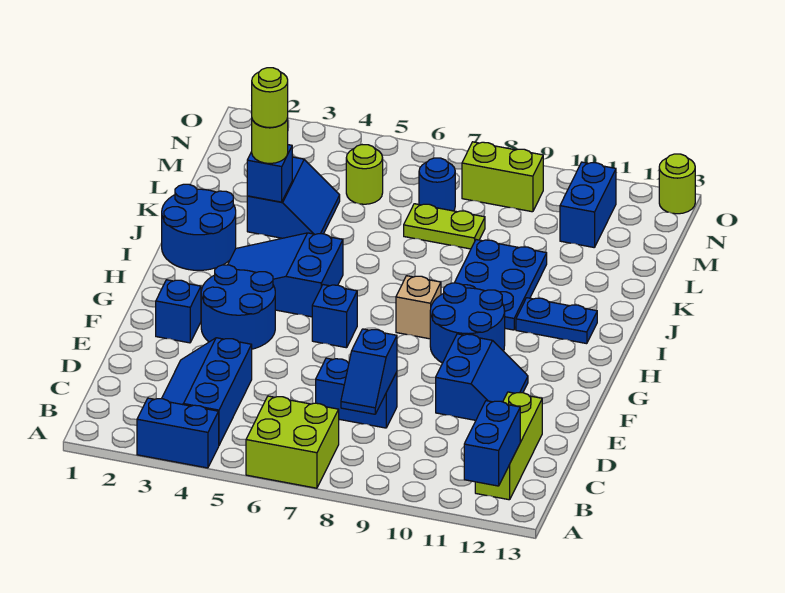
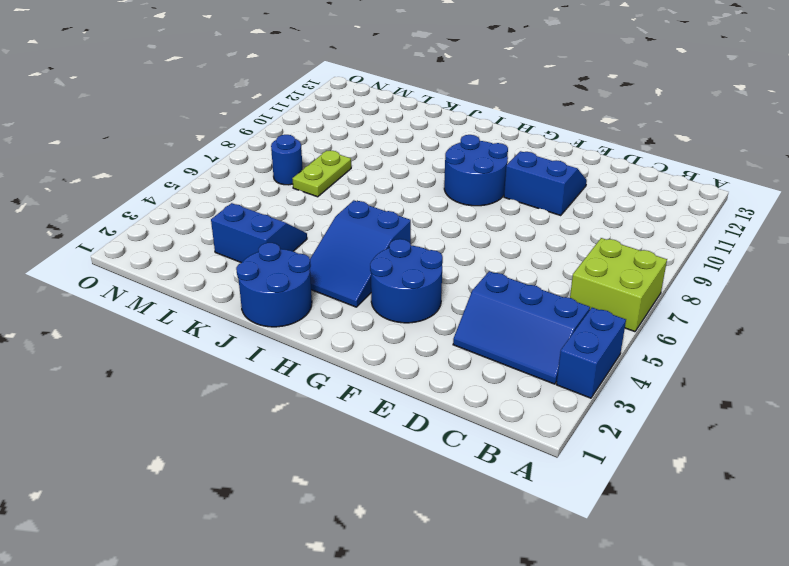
none -> lime brick B12:D12 level 1
none -> blue brick D7:D8 level 1
none -> blue brick F2 level 1

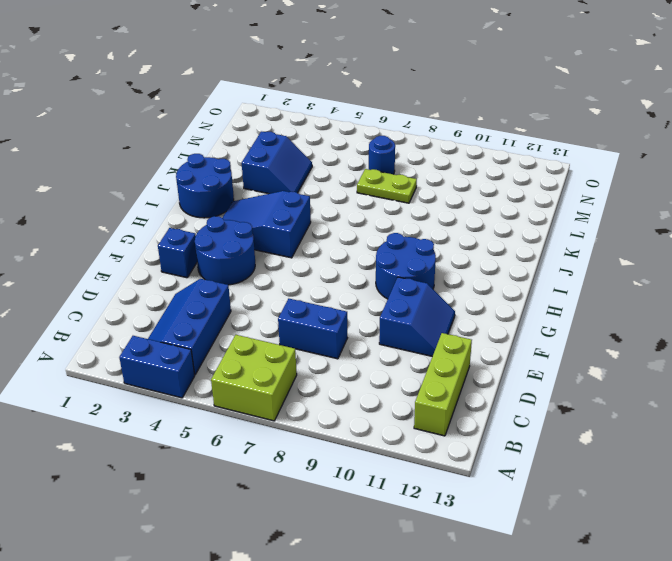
none -> blue brick G6 level 1
none -> tan brick H8 level 1
none -> blue plate I9:K10 level 1

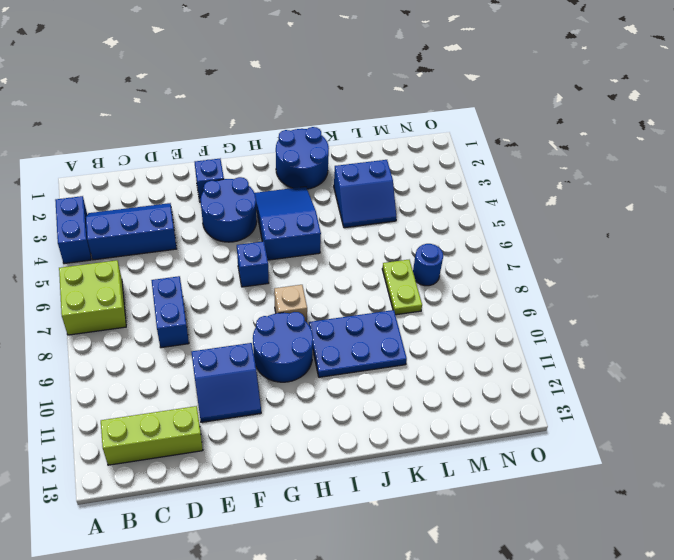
none -> blue plate I11:I12 level 1
none -> lime round brick M5 level 1
none -> blue brick M11:N11 level 1

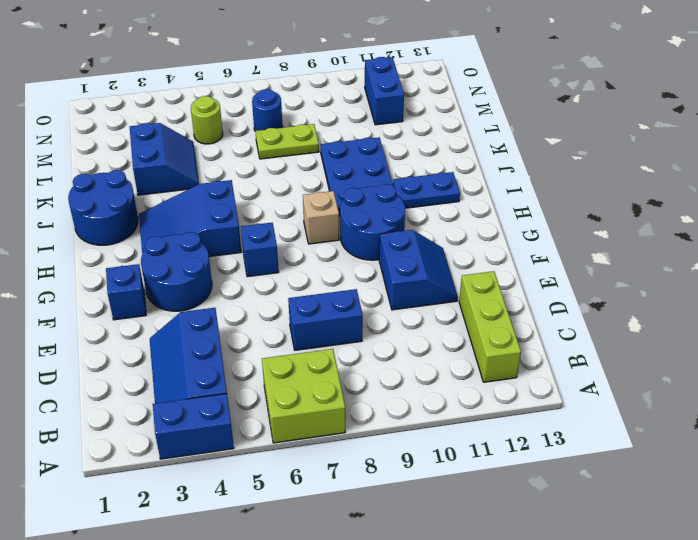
none -> lime brick N8:N9 level 1
none -> lime round brick O13 level 1
none -> blue brick A12:B12 level 2

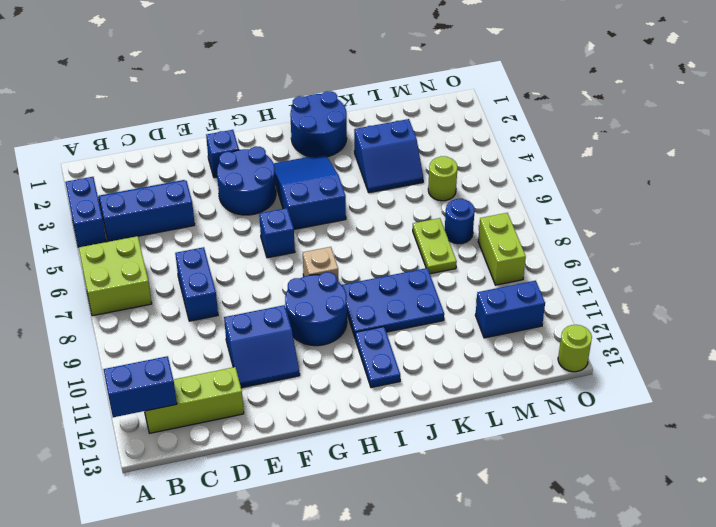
none -> blue slope C8:D8 level 2 top D
none -> blue brick K3 level 2
none -> lime round brick K3 level 3

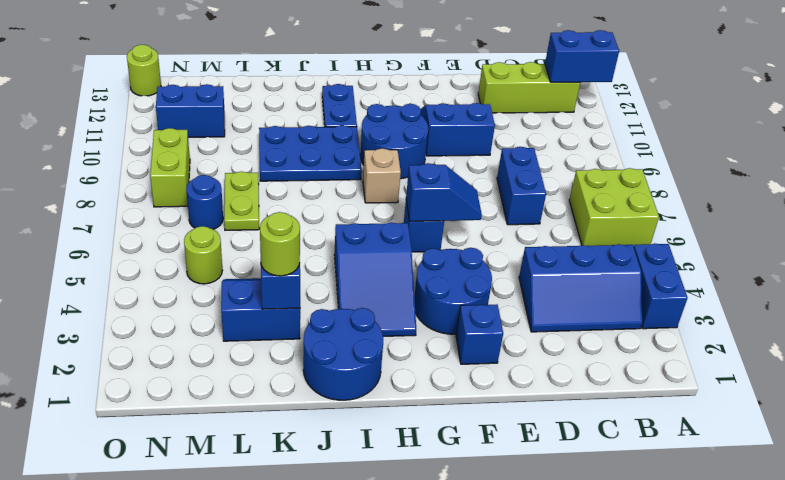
blue slope F6:G6 level 2 top G -> blue slope C8:D8 level 2 top D
none -> lime round brick K3 level 4

